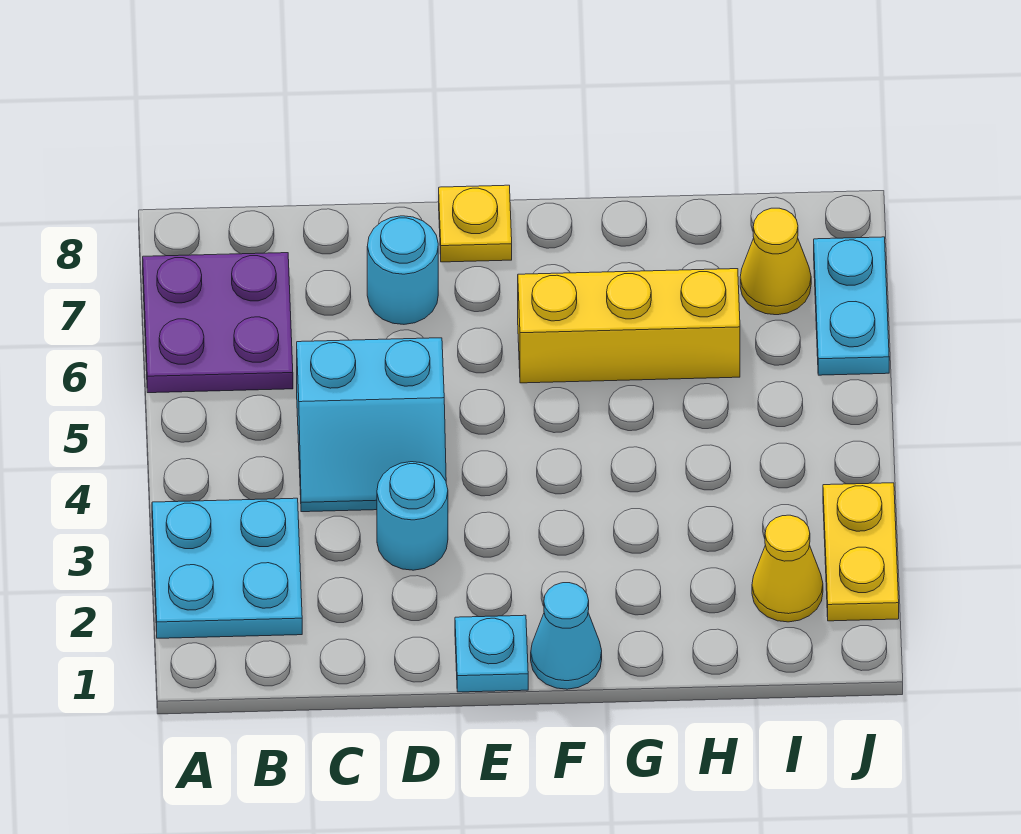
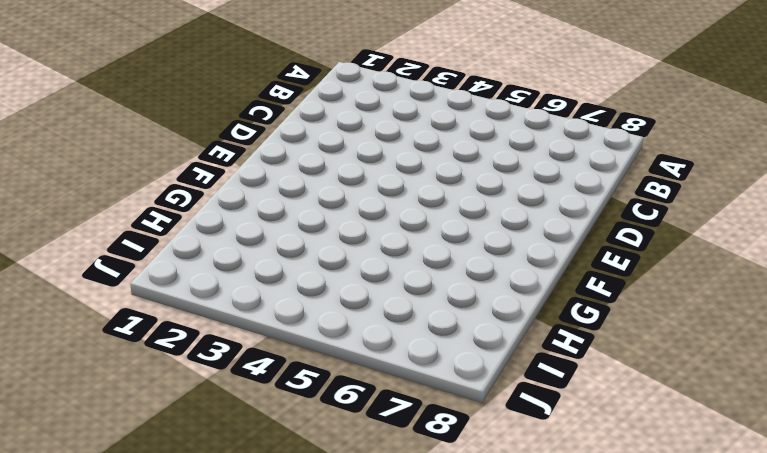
none -> cyan plate A2:B3 level 1
none -> purple plate A6:B7 level 1
none -> cyan slope C4:D5 level 1 top 5

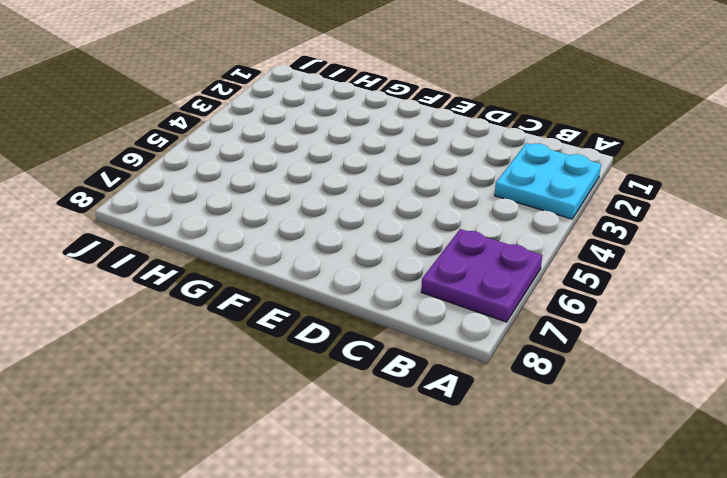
none -> cyan slope C4:D5 level 1 top 5
none -> cyan round brick D3 level 1
none -> cyan round brick D7 level 1

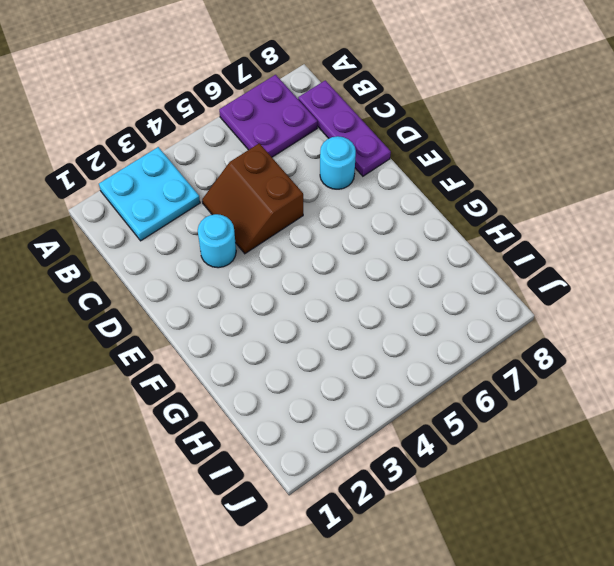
purple plate B8:D8 level 1 -> none
brown slope C4:D5 level 1 top 5 -> cyan slope C4:D5 level 1 top 5
none -> cyan plate E1 level 1
none -> yellow plate E8 level 1
none -> cyan cone F1 level 1

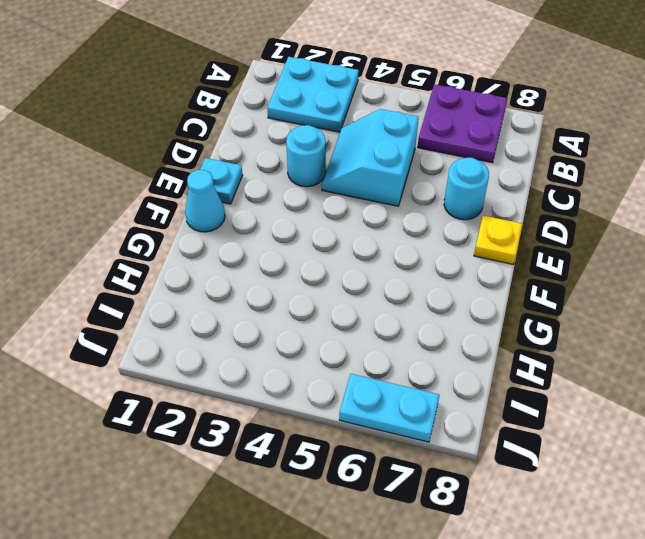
none -> yellow brick F6:H6 level 1
none -> yellow cone I2 level 1
none -> yellow cone I7 level 1

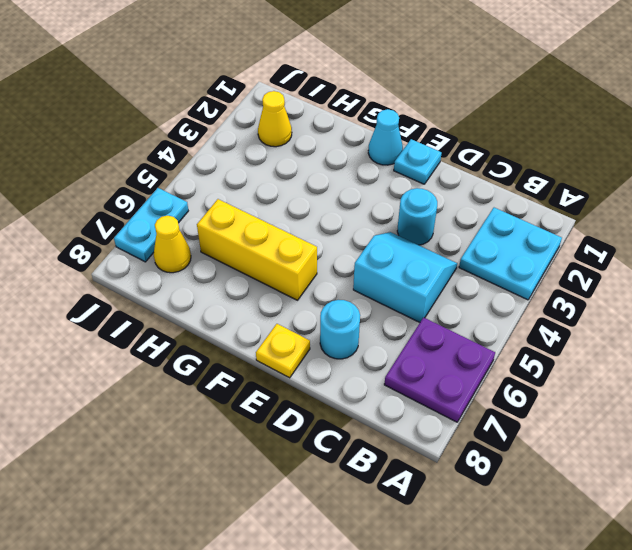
none -> yellow plate J2:J3 level 1

